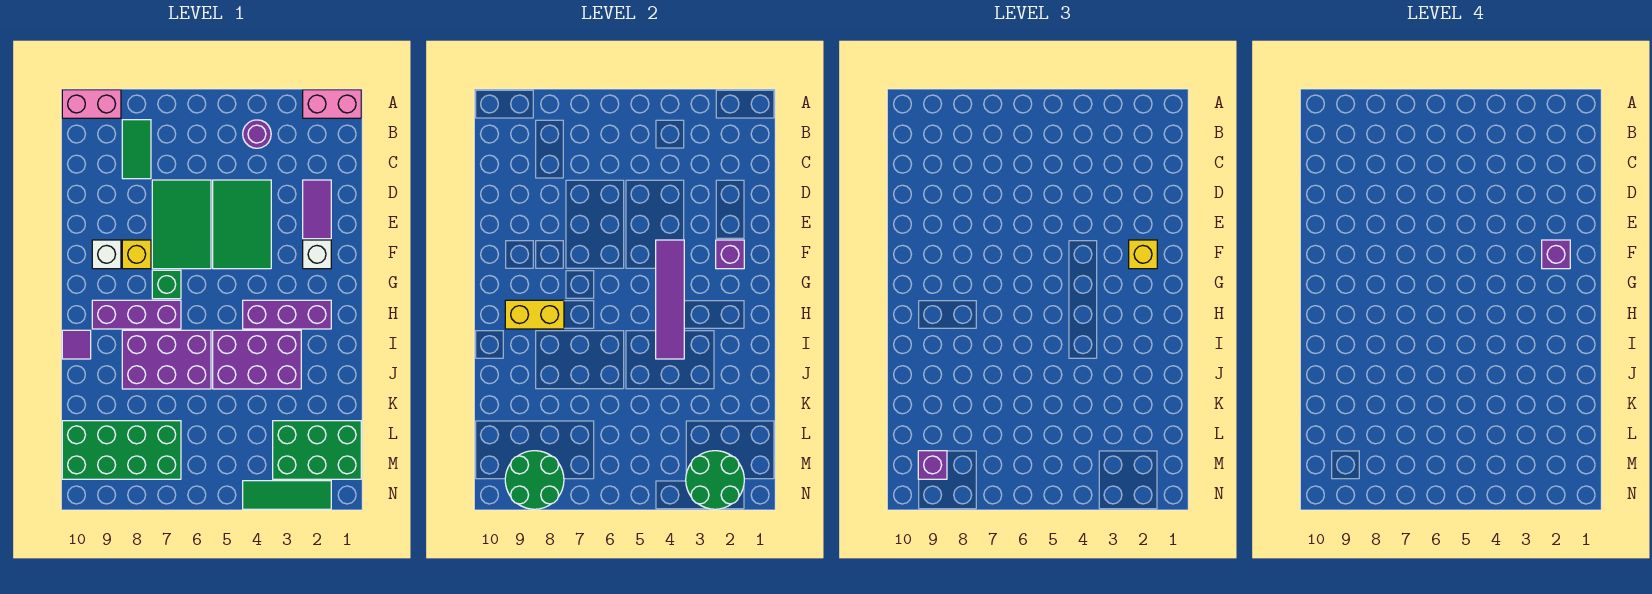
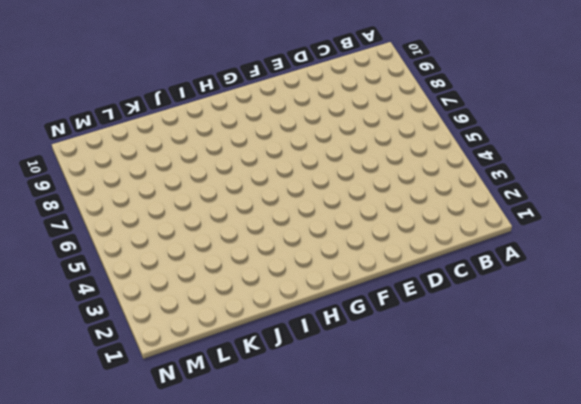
none -> pink brick A1:A2 level 1
none -> pink brick A9:A10 level 1
none -> purple round brick B4 level 1

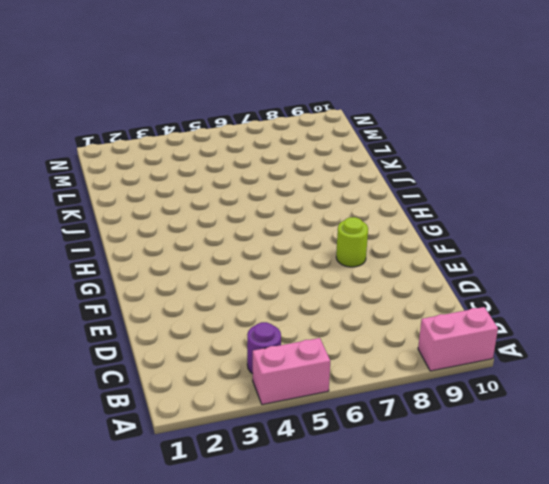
pink brick A4:A5 level 1 -> pink brick A1:A2 level 1
lime round brick F8 level 1 -> yellow brick F8 level 1
none -> green tile B8:C8 level 1
none -> purple tile D2:E2 level 1
none -> green tile D4:F5 level 1

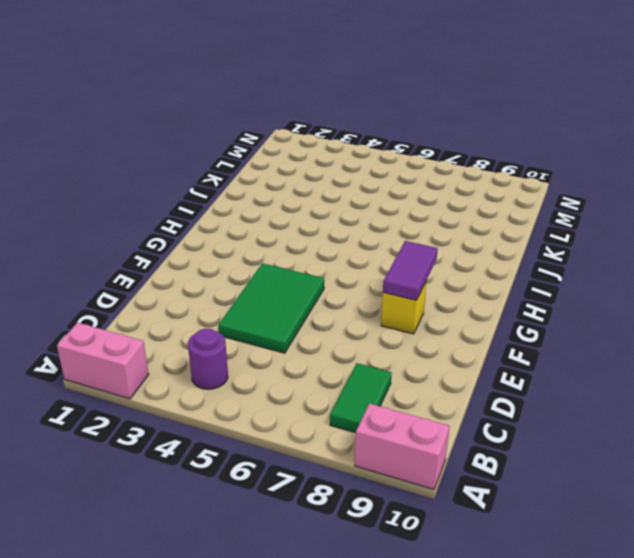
purple tile F8:G8 level 2 -> purple tile D2:E2 level 1
none -> green tile D6:F7 level 1
none -> white brick F2 level 1
none -> white brick F9 level 1

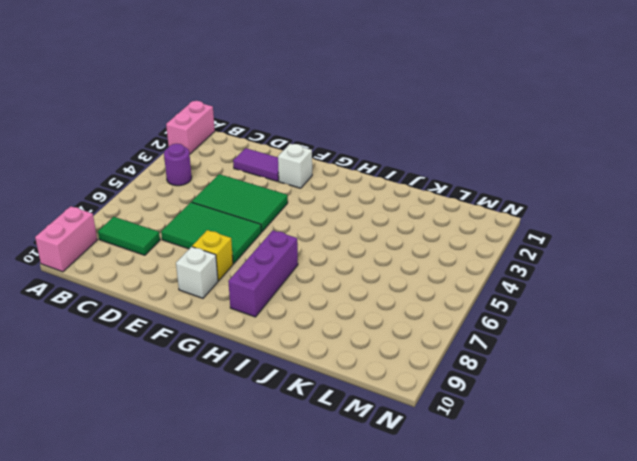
none -> green brick G7 level 1
none -> purple brick H2:H4 level 1
none -> purple brick I3:J5 level 1

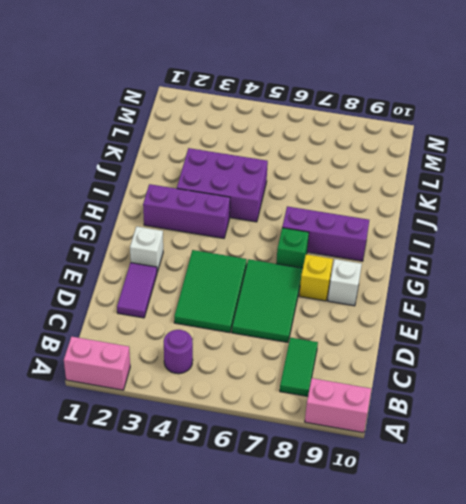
none -> purple brick I6:J8 level 1
none -> purple tile I10 level 1
none -> green brick L1:M3 level 1

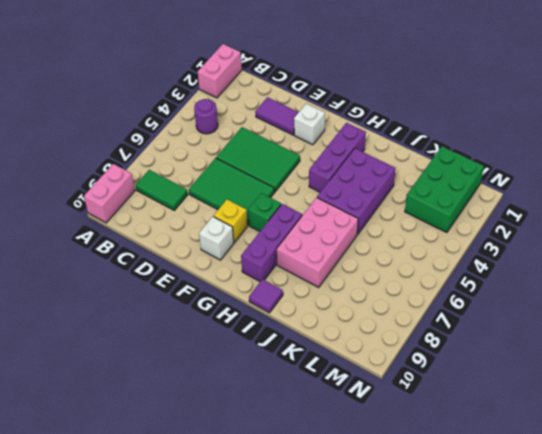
pink brick I6:J8 level 1 -> purple brick I6:J8 level 1
none -> green brick L7:M10 level 1
none -> green tile N2:N4 level 1
none -> purple brick F2 level 2

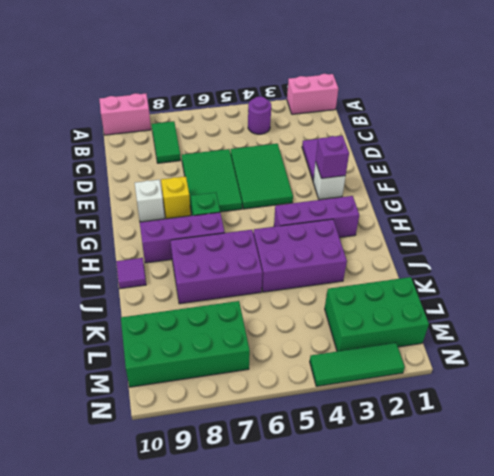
none -> purple tile F4:I4 level 2
none -> yellow brick H8:H9 level 2
none -> green round brick M2:N3 level 2

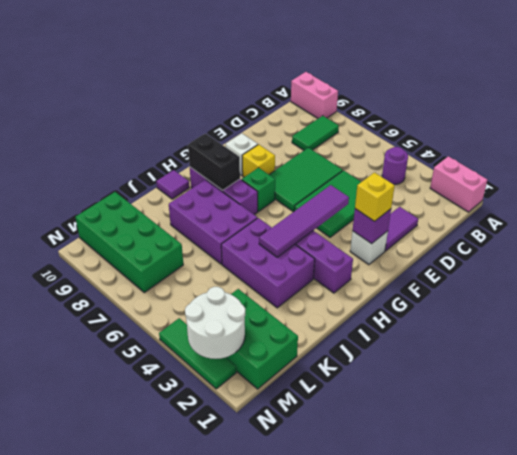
black brick H8:H9 level 2 -> yellow brick H8:H9 level 2
white round brick M2:N3 level 2 -> green round brick M2:N3 level 2
none -> green round brick M8:N9 level 2
none -> purple brick M9 level 3
none -> purple brick F2 level 4

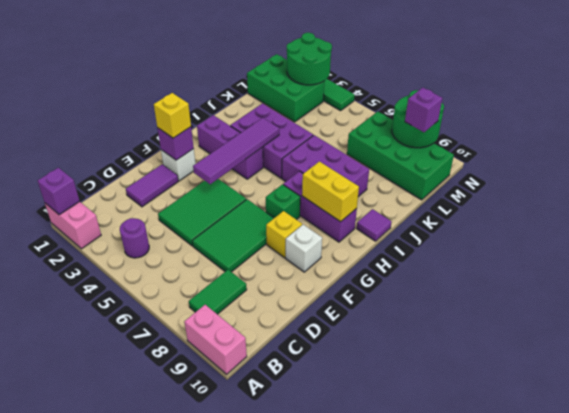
purple brick A1 level 2 -> purple brick F2 level 4

